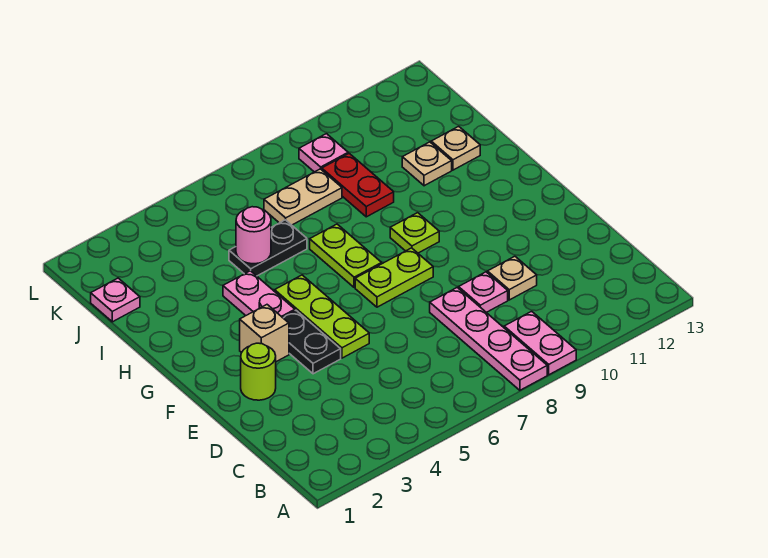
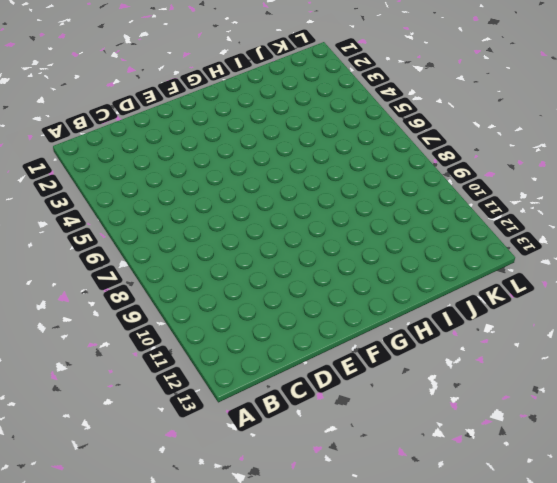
none -> pink plate A8:D8 level 1
none -> pink plate A9:B9 level 1
none -> pink plate D9 level 1

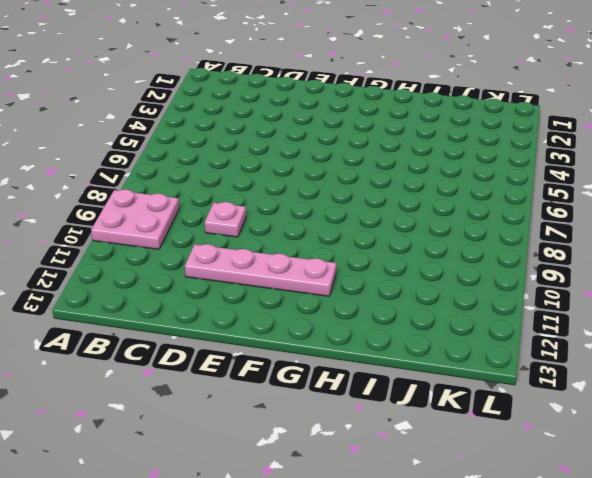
pink plate A9:B10 level 1 -> pink plate A9:B9 level 1
pink plate D11:G11 level 1 -> pink plate A8:D8 level 1
none -> tan plate D10 level 1
none -> lime round brick E2 level 1
none -> black plate E4:F4 level 1

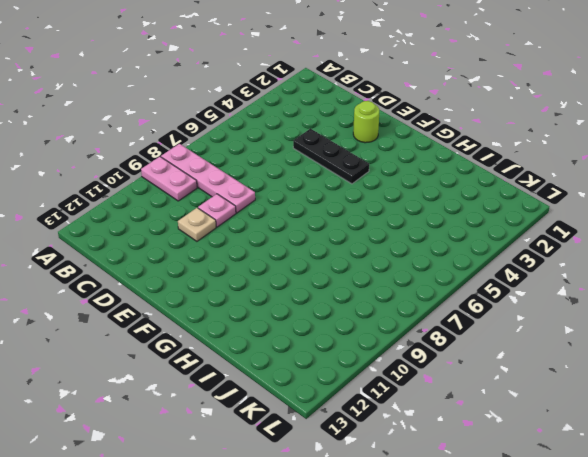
black plate D4:F4 level 1 -> black plate E4:F4 level 1
none -> lime plate E5:G5 level 1
none -> tan brick F3 level 1
none -> lime plate F7:F8 level 1

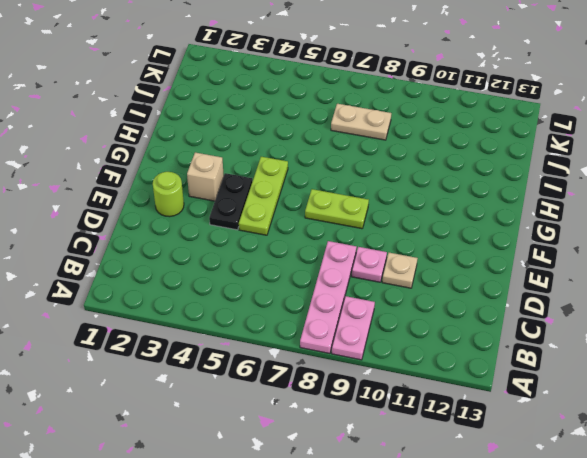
none -> pink plate G4:H4 level 1
none -> lime plate G7:H7 level 1
none -> lime plate G9 level 1

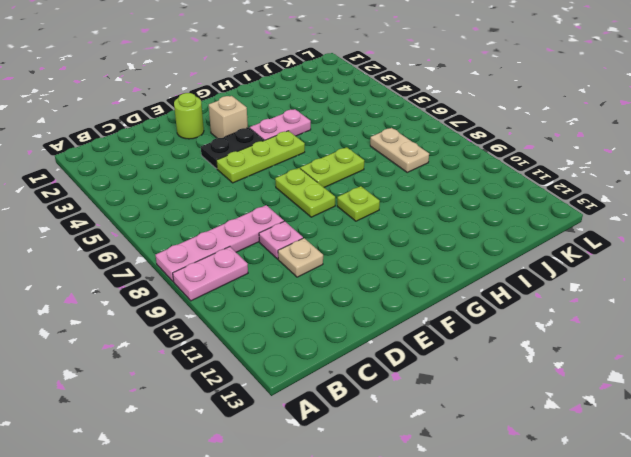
none -> black plate I5:I6 level 1
none -> red plate I9:J9 level 1
none -> tan plate I11 level 1

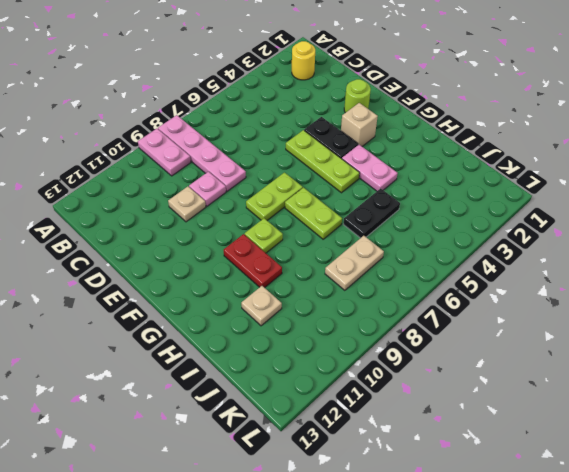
yellow round brick B2 level 1 -> none
red plate G10:H10 level 1 -> red plate I9:J9 level 1
none -> tan plate I12 level 1
none -> pink plate J1 level 1
none -> pink plate K9 level 1

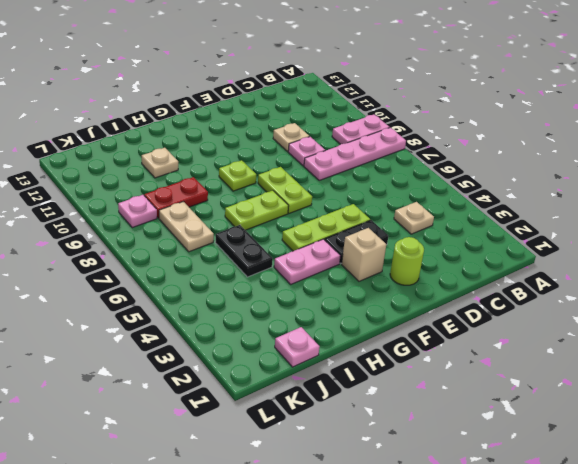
tan plate C4 level 1 -> tan plate I12 level 1
none -> pink round brick I5 level 2

